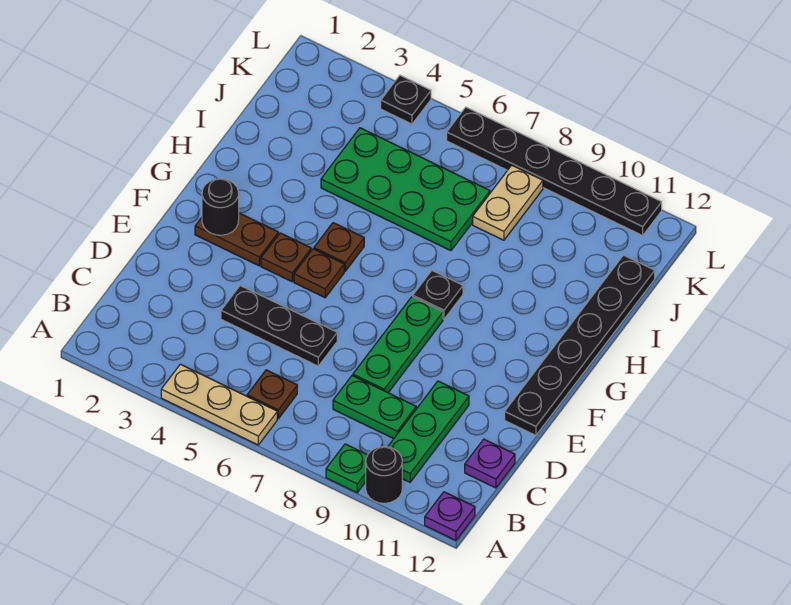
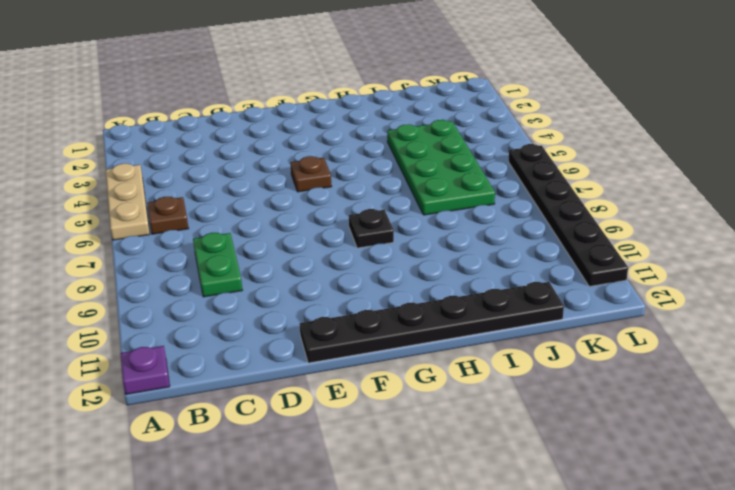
none -> green plate A9 level 1
none -> black round brick A10 level 1
none -> green plate B10:D10 level 1

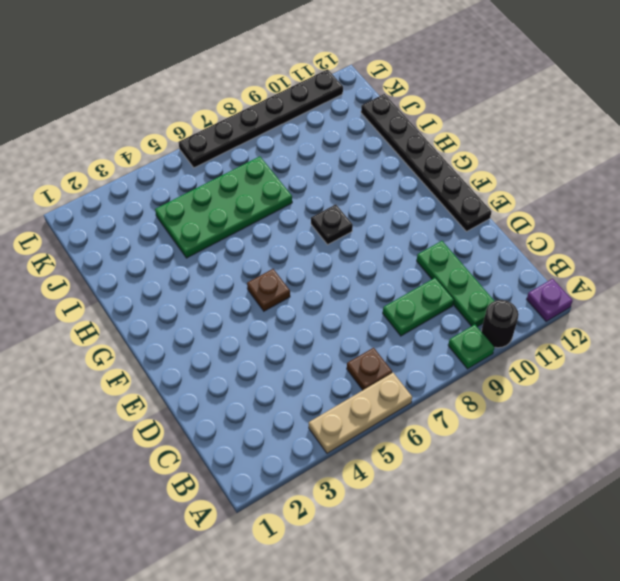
none -> purple plate C12 level 1
none -> black plate D4:D6 level 1
none -> green plate D8:F8 level 1

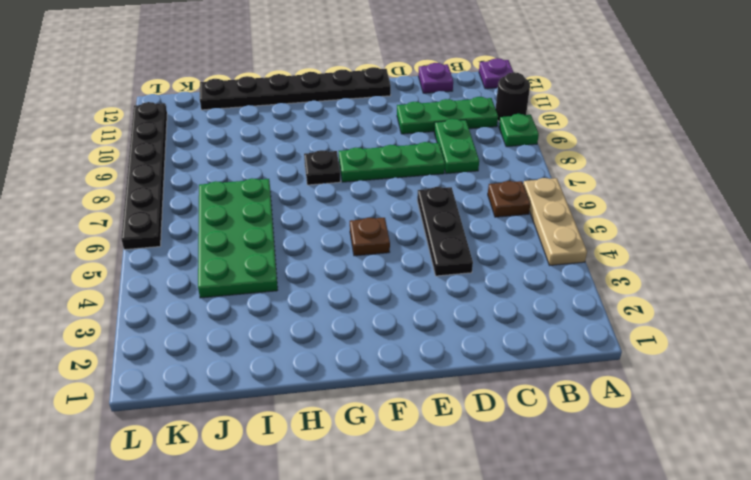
none -> brown plate F2:F3 level 1
none -> brown plate F4 level 1
none -> brown plate G5 level 1

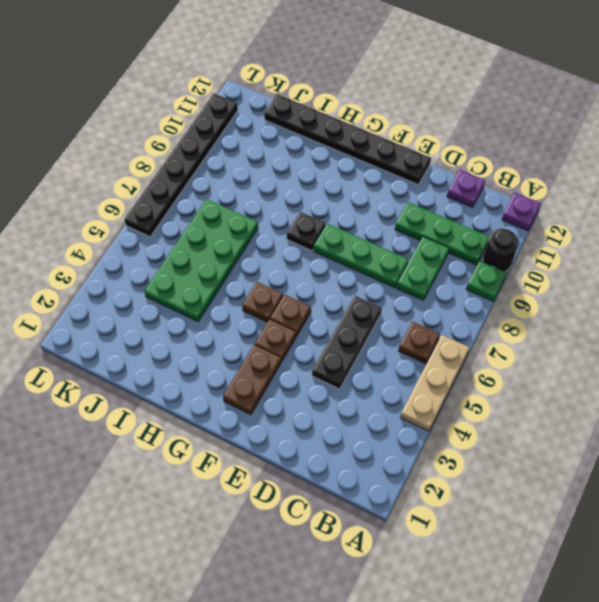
none -> tan plate J8:K8 level 1
none -> black plate L4 level 1
none -> black round brick F2 level 2

